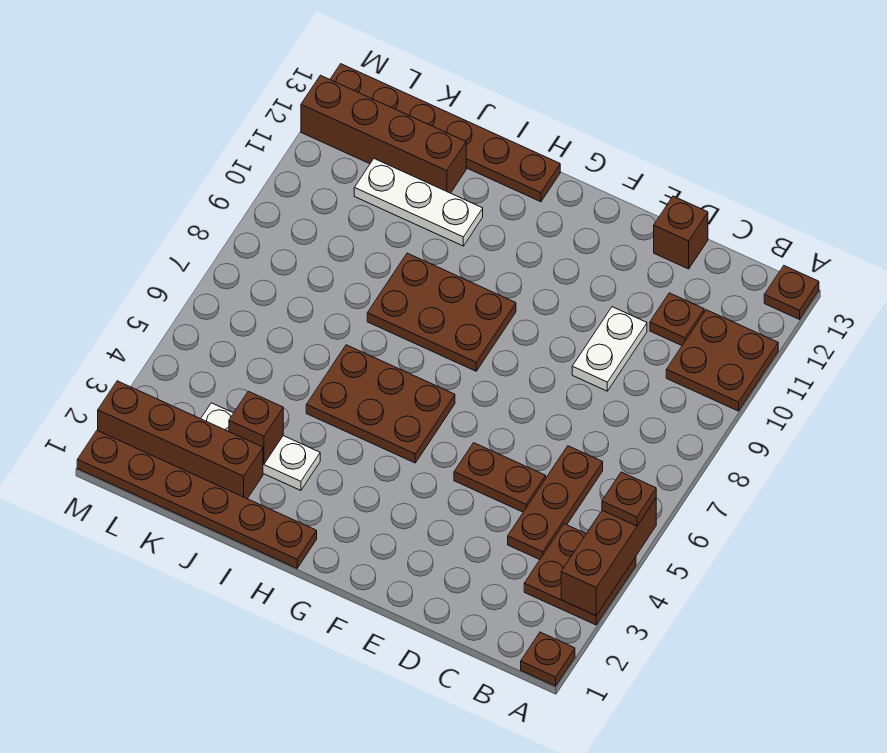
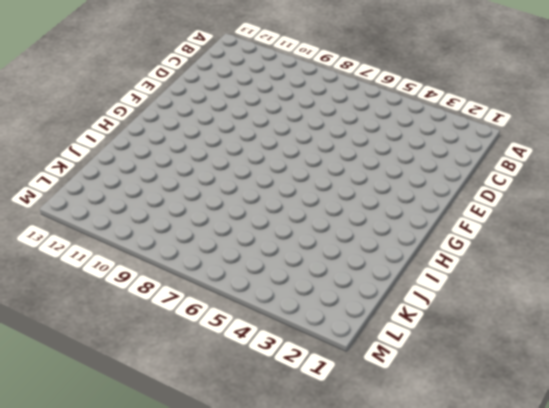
none -> brown plate A1 level 1
none -> brown plate A3:B4 level 1
none -> brown plate A10:B11 level 1

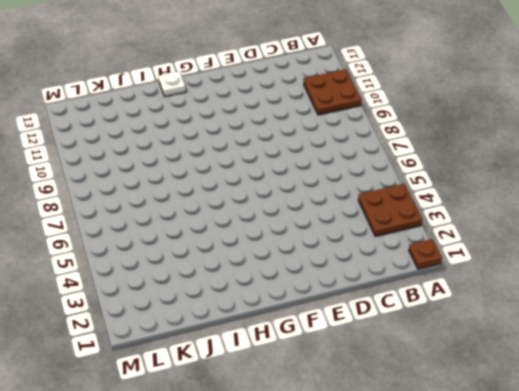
white plate H13 level 1 -> brown plate H13:M13 level 1
none -> brown plate A13 level 1
none -> brown plate C4:C6 level 1
none -> brown plate C11 level 1

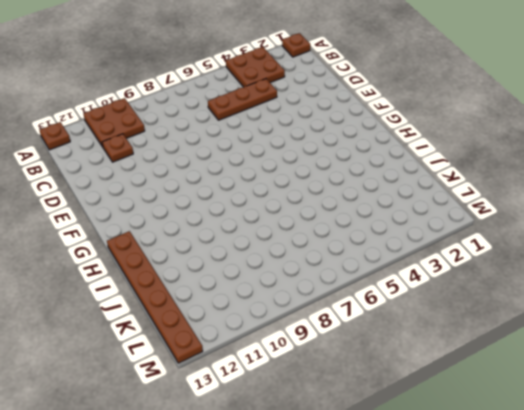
none -> brown plate D5:E5 level 1
none -> white plate D9:D10 level 1
none -> brown brick D13 level 1

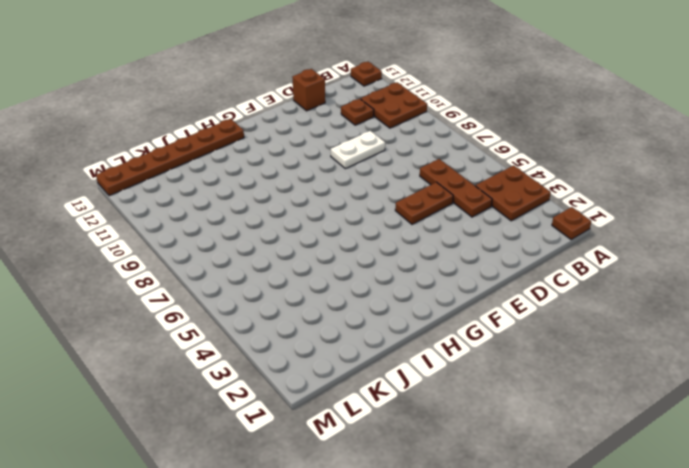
white plate D9:E9 level 1 -> white plate D9:D10 level 1
none -> brown plate G5:I6 level 1
none -> brown plate G8:I9 level 1
none -> brown plate H1:M1 level 1

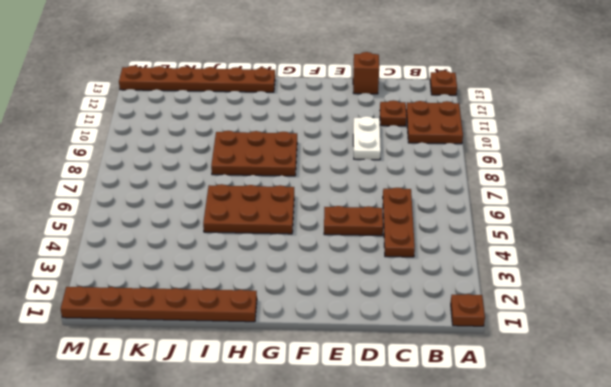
none -> brown plate A3:B4 level 1
none -> white plate I3:K3 level 1
none -> white plate I11:K11 level 1

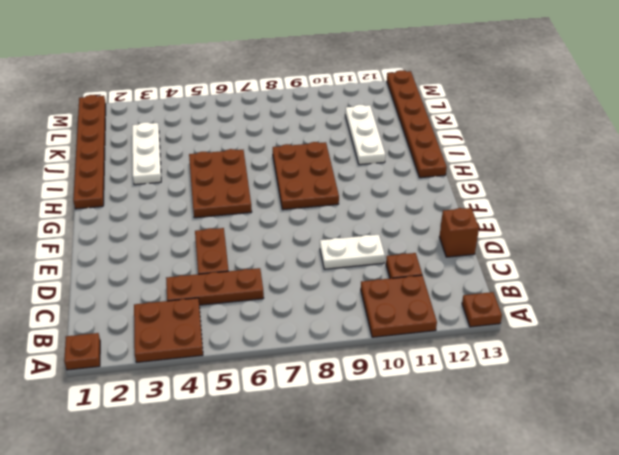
none -> brown brick J2:M2 level 1
none -> brown brick J12:M12 level 1
none -> brown brick A3:A5 level 2

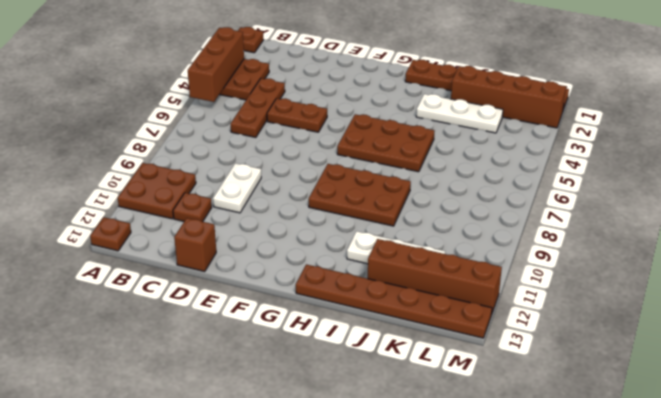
none -> brown brick J3 level 2
none -> brown plate A5 level 3

